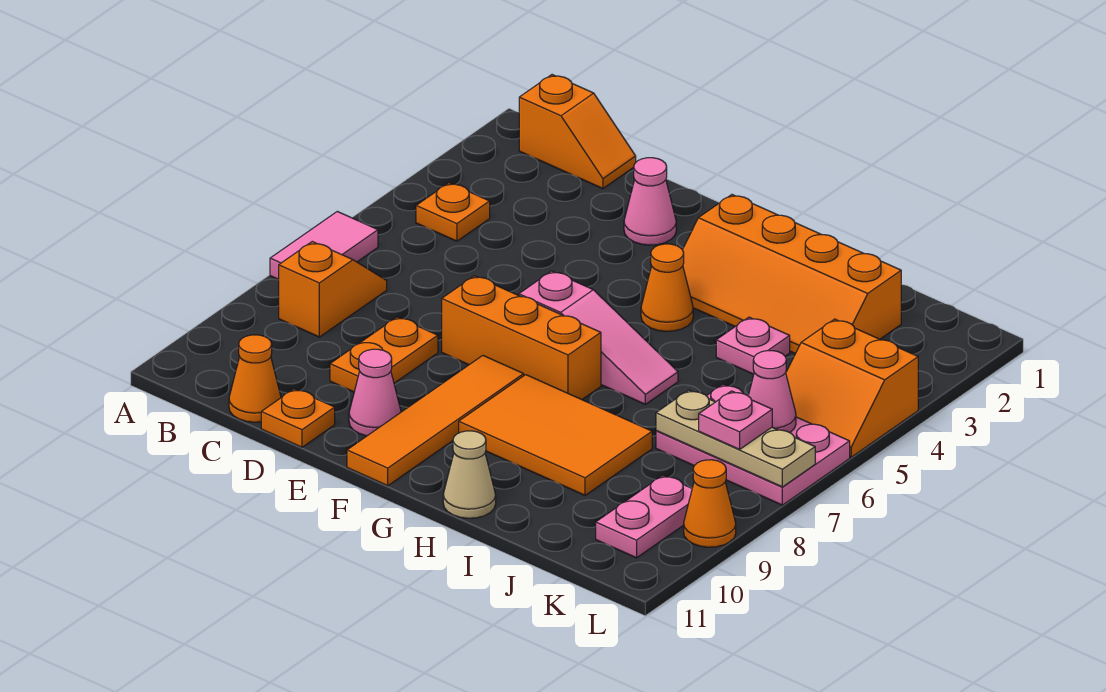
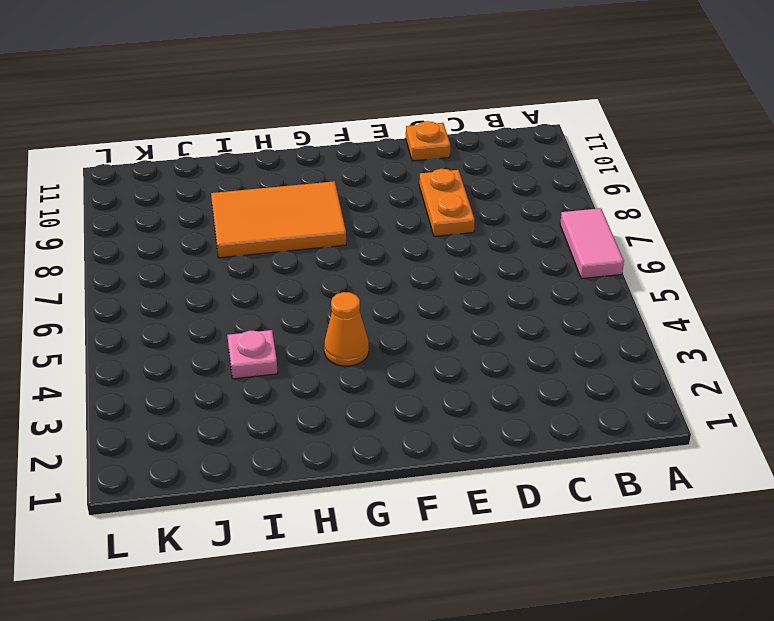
none -> orange slope B1:C1 level 1 top B
none -> orange plate B4 level 1
none -> orange slope B7:B8 level 1 top 8

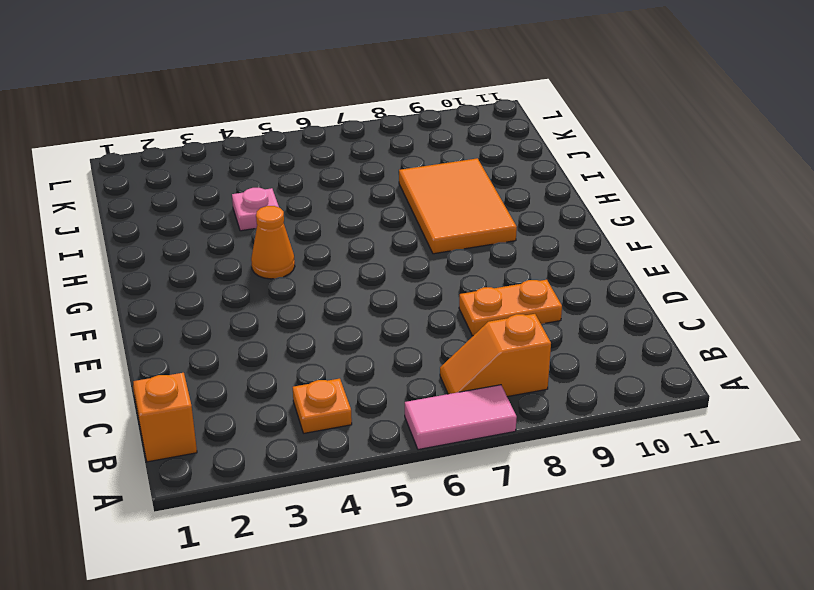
none -> orange cone C11 level 1
none -> orange plate D11 level 1
none -> pink cone E2 level 1

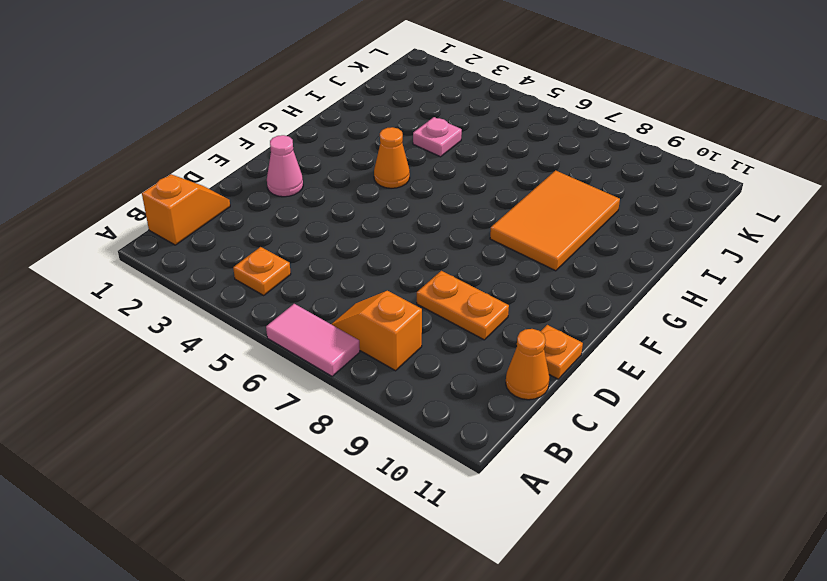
none -> orange brick E7:G7 level 1
none -> pink cone E10 level 1
none -> pink slope F6:H6 level 1 top F

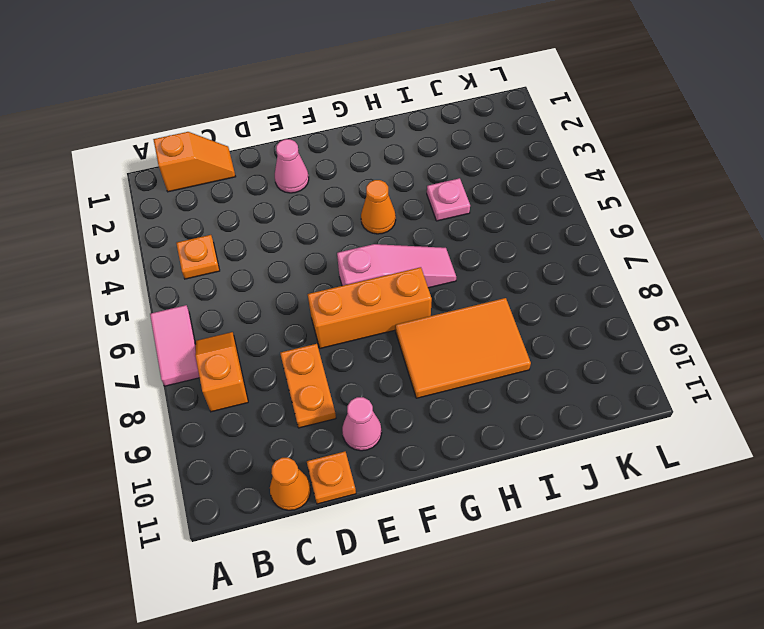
none -> orange tile F8:F11 level 1
none -> orange slope G2:J3 level 1 top 2
none -> tan cone H11 level 1

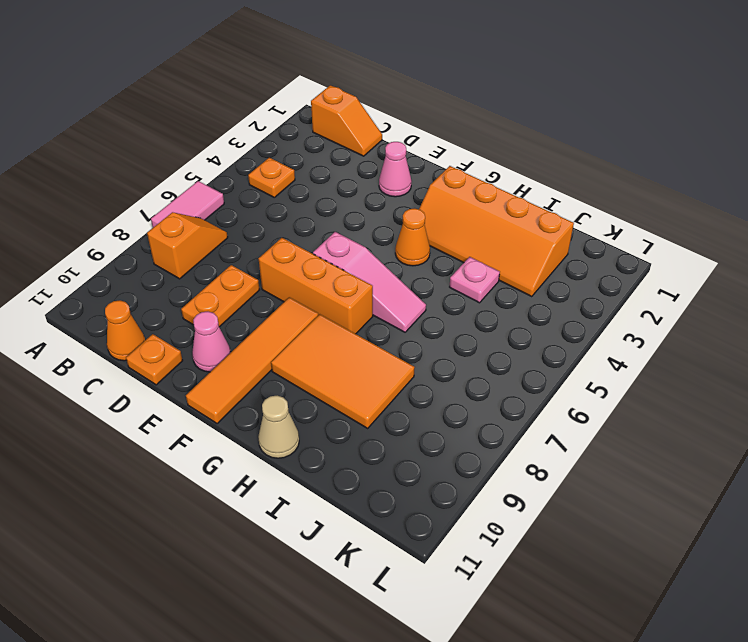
none -> pink plate J6:L7 level 1
none -> orange slope K4:L5 level 1 top 4
none -> pink plate K9:K10 level 1

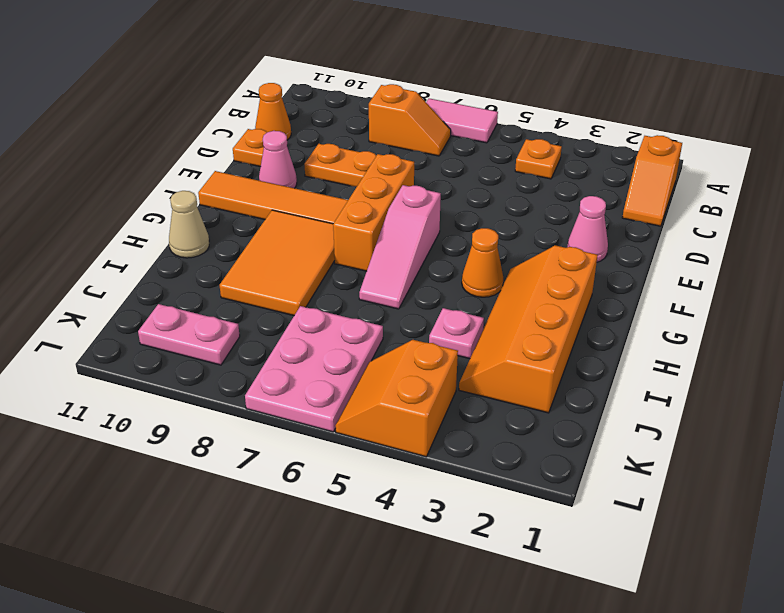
none -> orange cone L9 level 1
none -> tan plate J7:L7 level 2
none -> pink cone K6 level 2

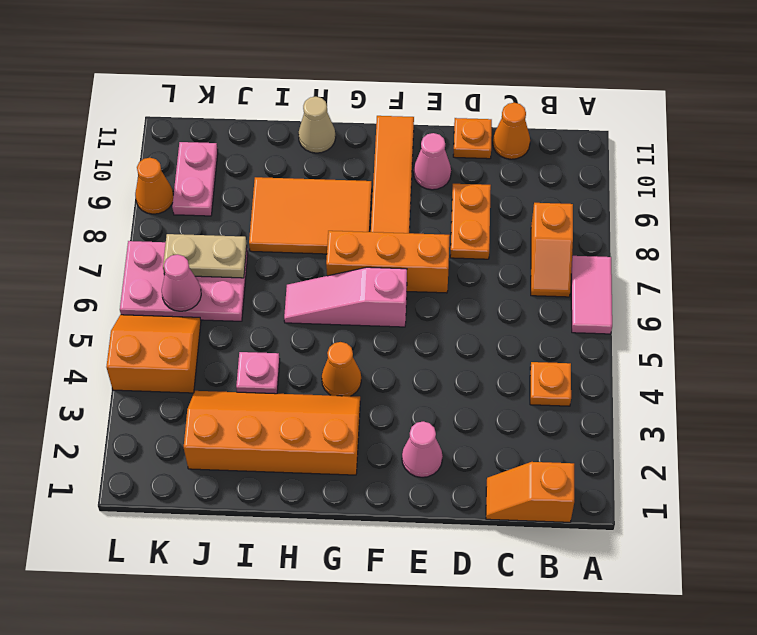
tan plate J7:K7 level 2 -> tan plate J7:L7 level 2
none -> pink plate K7 level 3

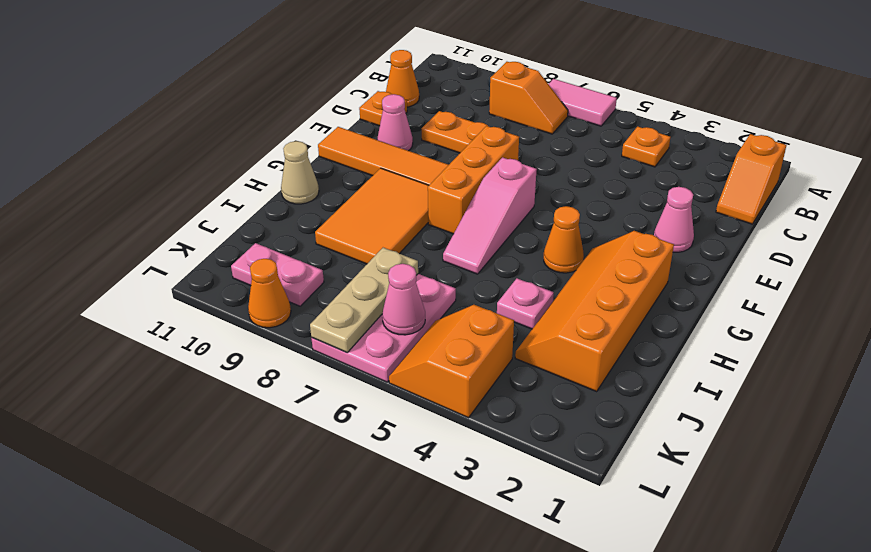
none -> pink plate K7 level 3

